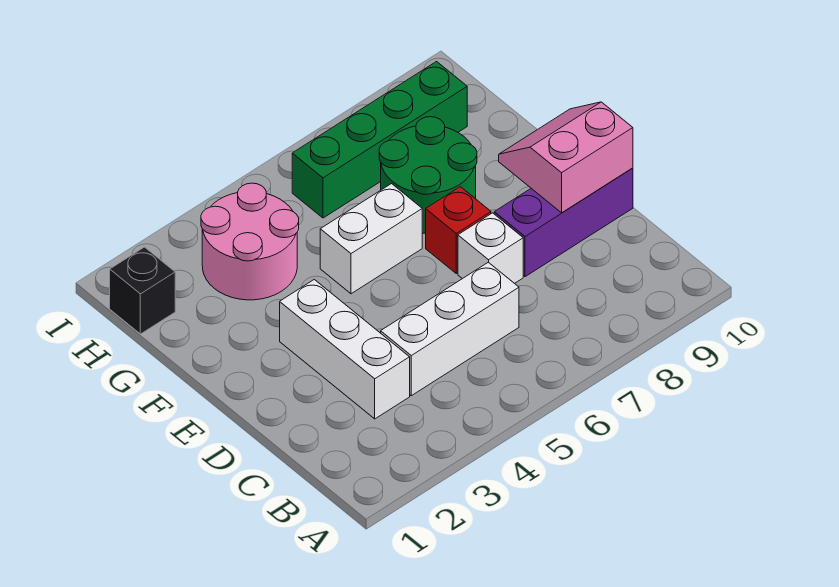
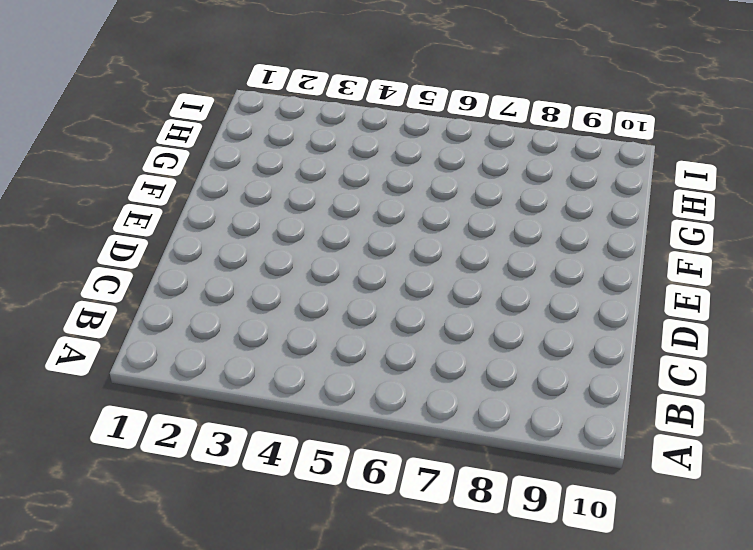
none -> white brick C3:E3 level 1
none -> white brick C4:C6 level 1

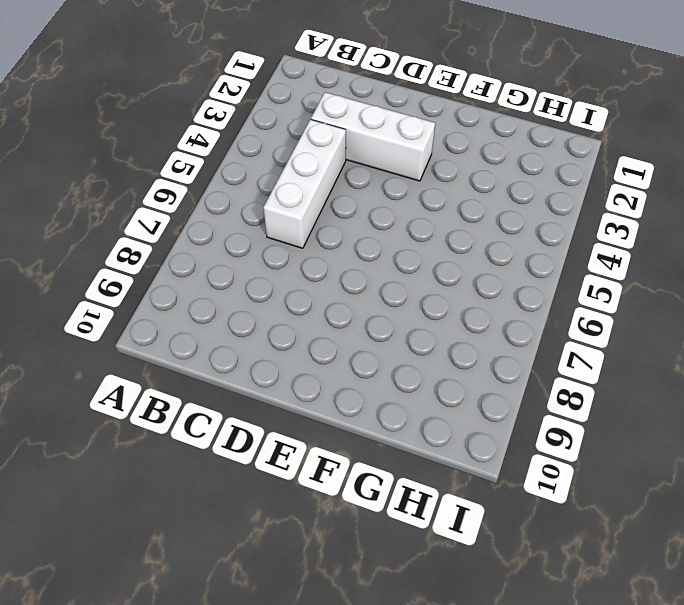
none -> white brick D7 level 1
none -> purple brick D8:D10 level 1

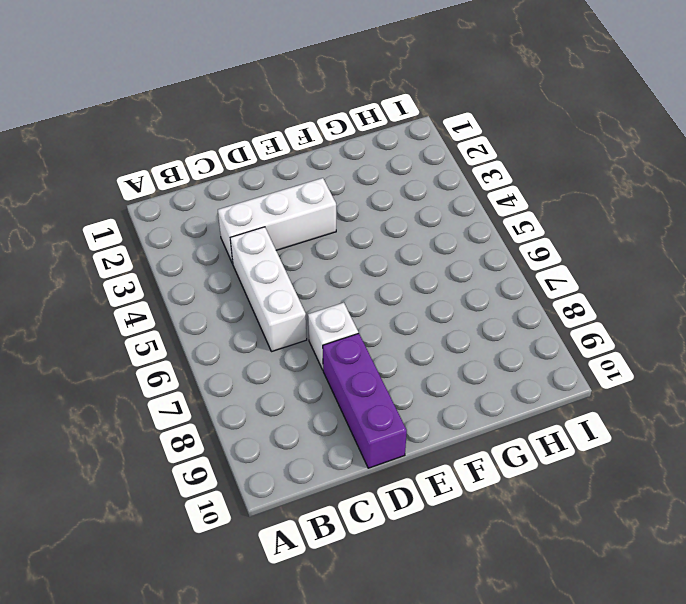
none -> red brick E7 level 1
none -> white brick F5:F6 level 1

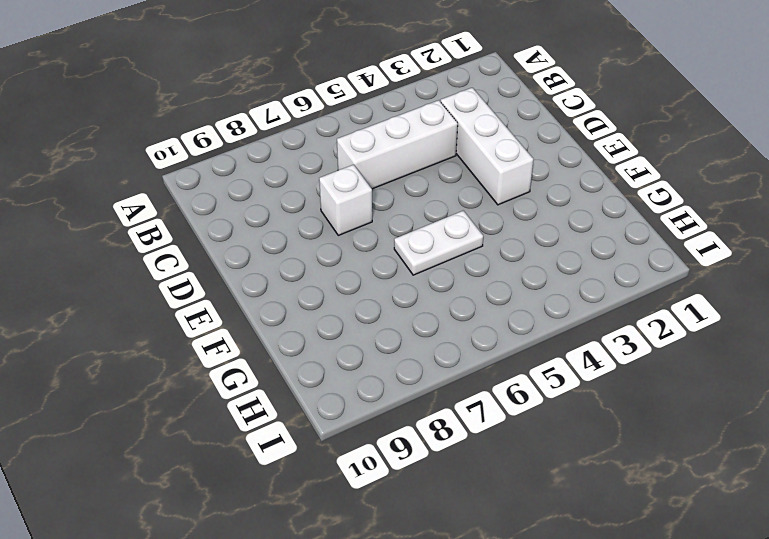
white plate F5:F6 level 1 -> white brick F5:F6 level 1
none -> purple brick D8:D10 level 1
none -> red brick E7 level 1

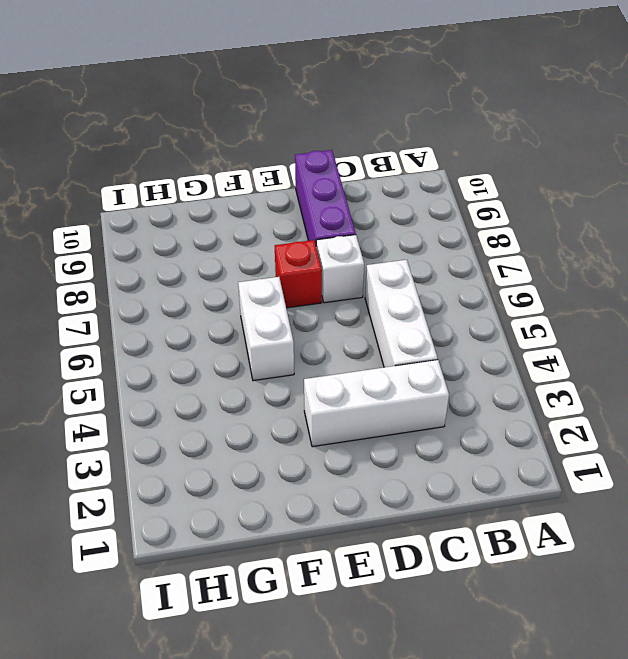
none -> green round brick F7:G8 level 1
none -> pink round brick G3:H4 level 1

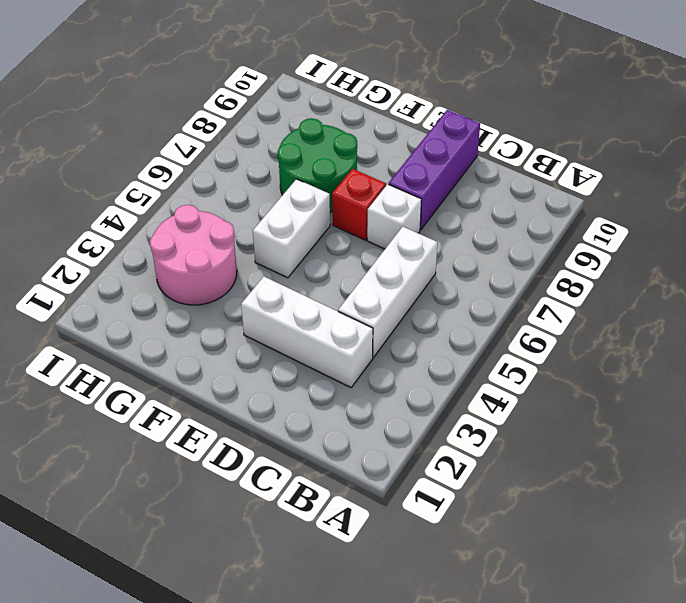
none -> black brick H1 level 1
none -> green brick H6:H9 level 1

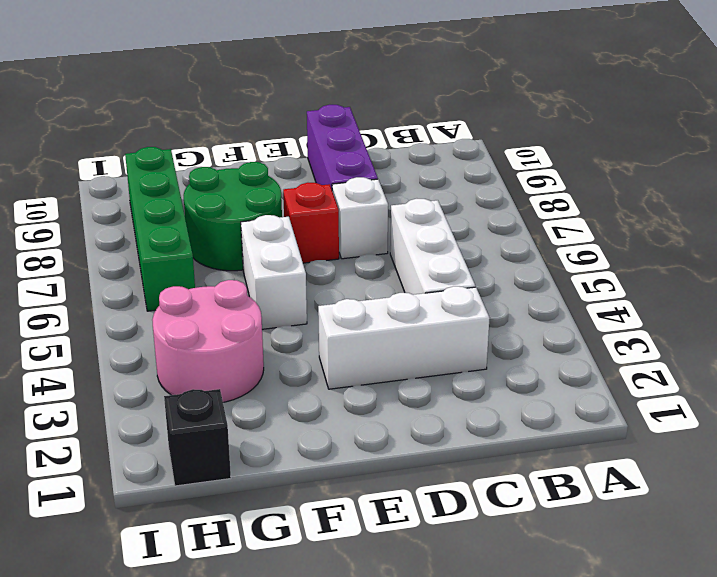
none -> pink slope D9:E10 level 2 top D

